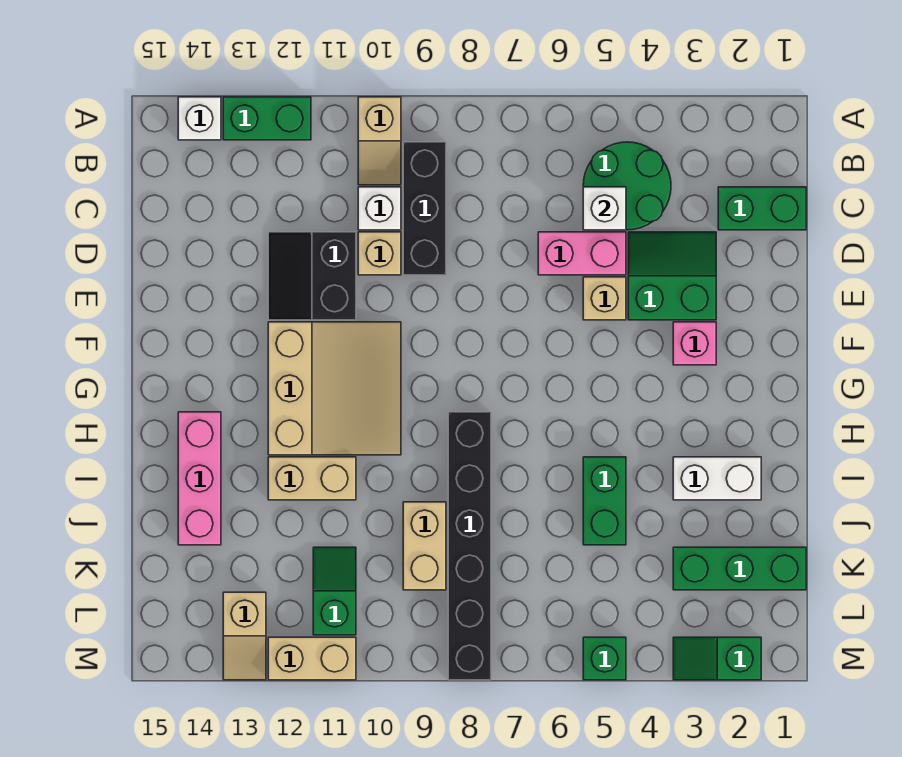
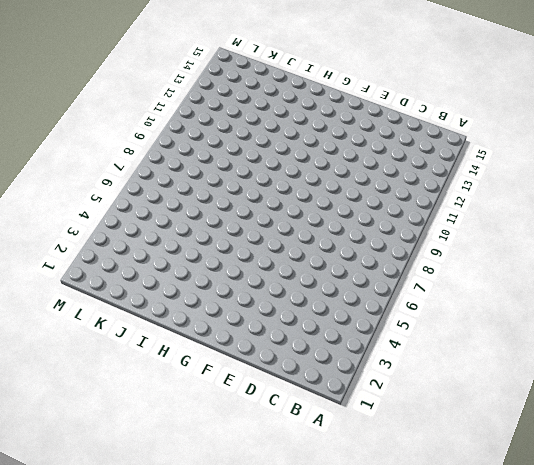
none -> tan slope A10:B10 level 1 top A
none -> green brick A12:A13 level 1
none -> white brick A14 level 1

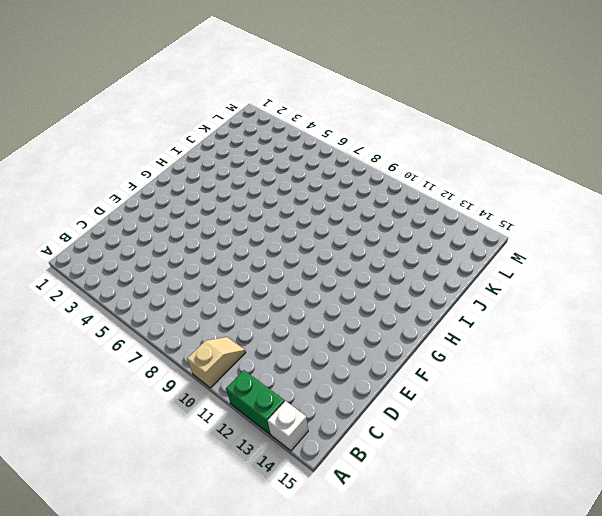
none -> green round brick B4:C5 level 1
none -> black brick B9:D9 level 1
none -> green brick C1:C2 level 1

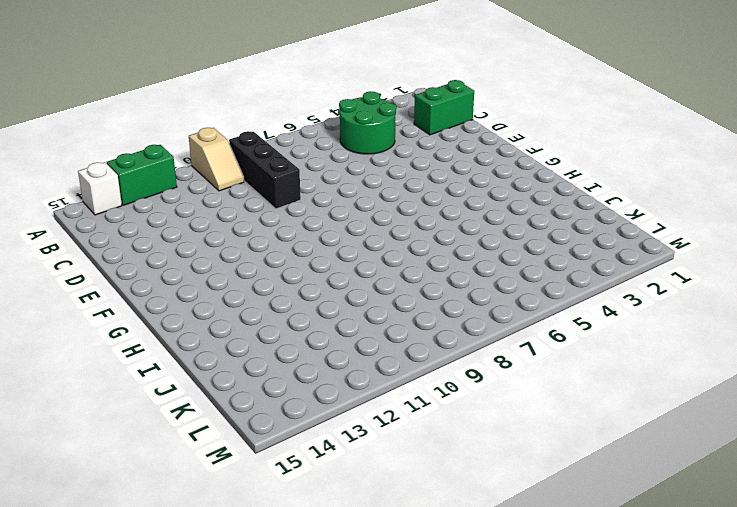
none -> white brick C10 level 1
none -> green slope D3:E4 level 1 top E
none -> pink brick D5:D6 level 1

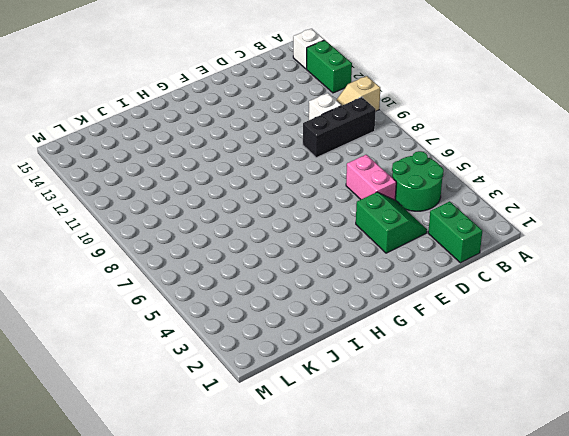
none -> tan brick D10 level 1
none -> black slope D11:E12 level 1 top 11
none -> tan brick E5 level 1

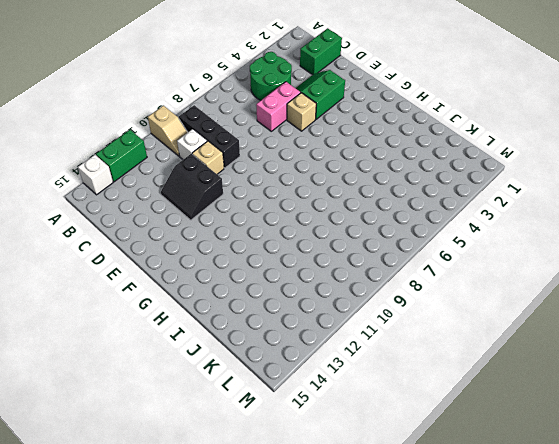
none -> pink brick F3 level 1
none -> tan slope F10:H12 level 1 top 12
none -> black brick H8:M8 level 1

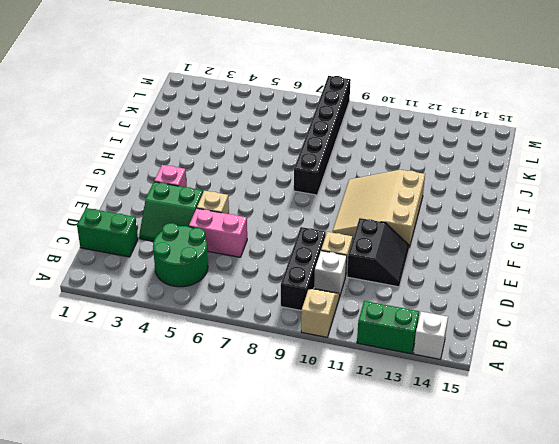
none -> pink brick H14:J14 level 1
none -> white brick I2:I3 level 1
none -> green brick I5:J5 level 1

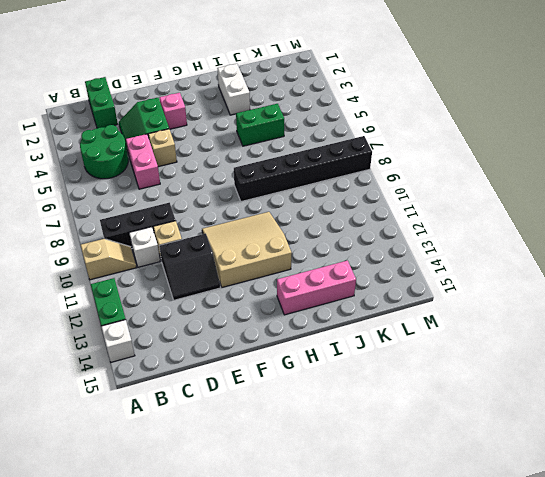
none -> tan brick I11:I12 level 1
none -> tan brick J9:K9 level 1
none -> green brick K1:K3 level 1

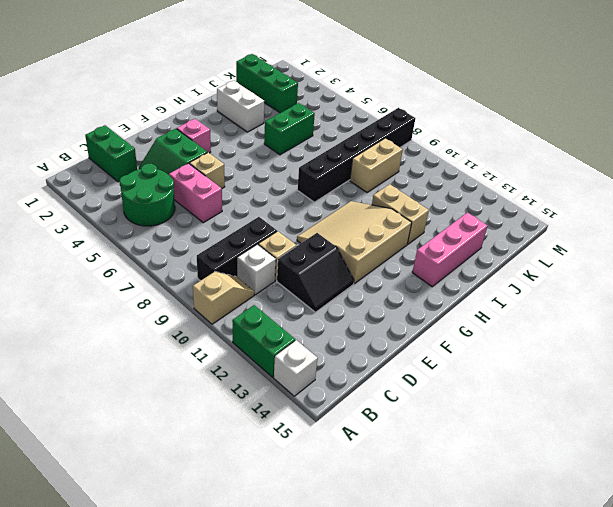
none -> green slope K11:L11 level 1 top L
none -> tan slope L13:M13 level 1 top L
none -> green slope M2:M3 level 1 top 2

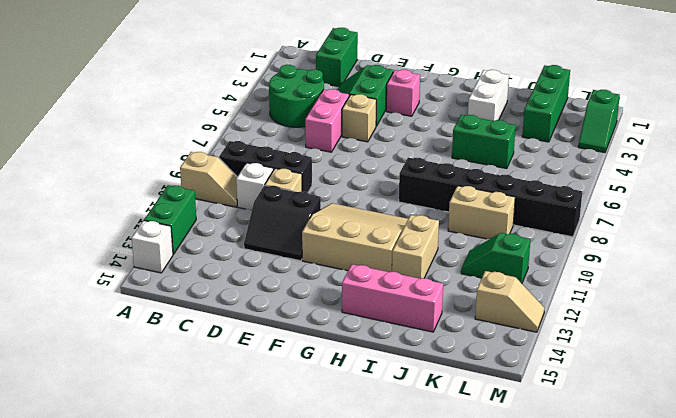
none -> green brick M5 level 1
none -> tan brick M11:M12 level 1
none -> white brick C5 level 2

